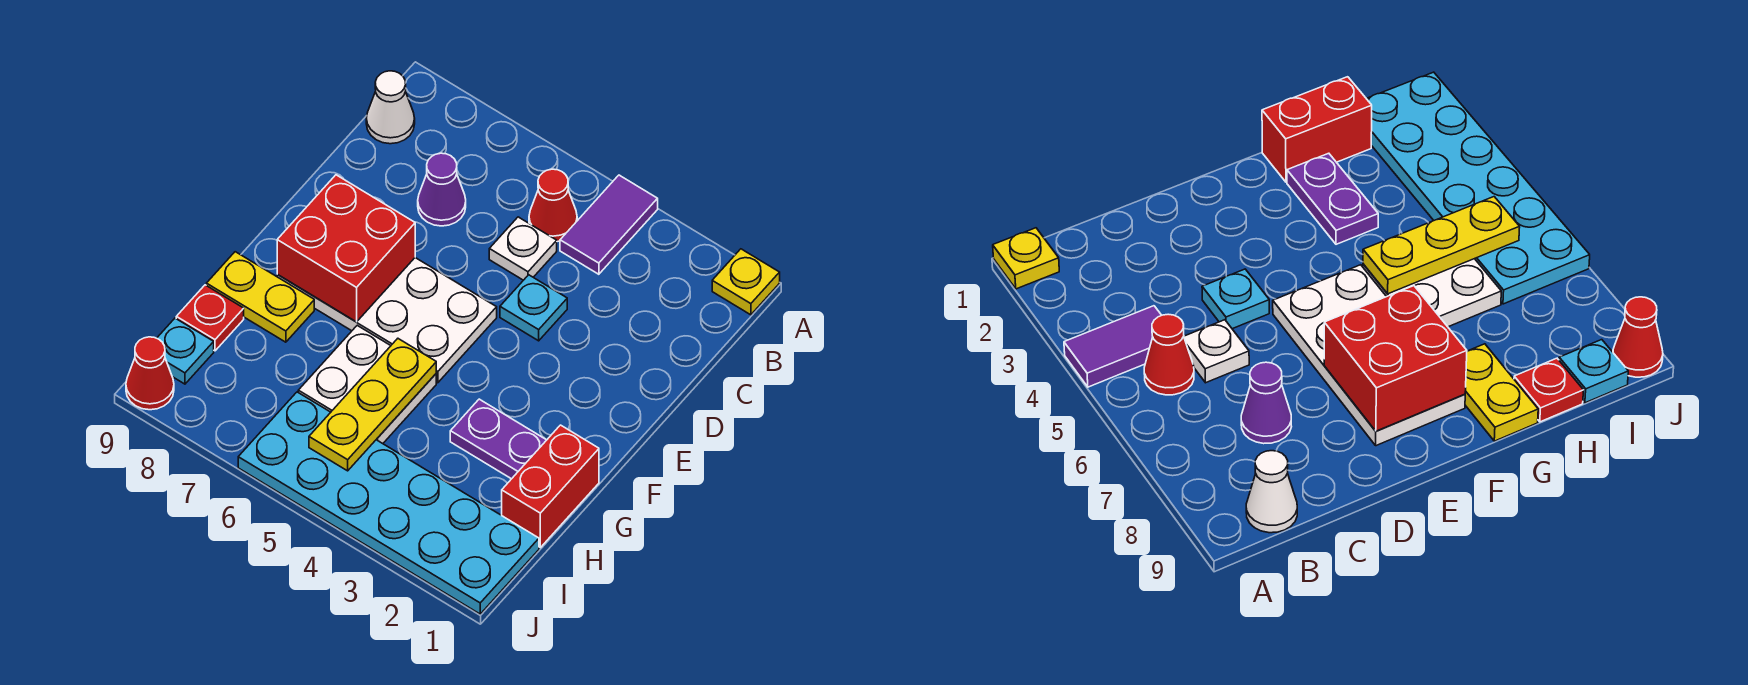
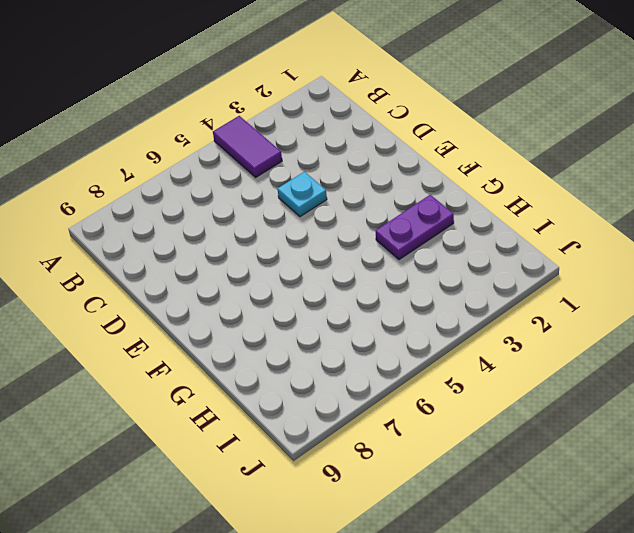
none -> yellow plate A1 level 1
none -> red cone B5 level 1
none -> white cone B9 level 1

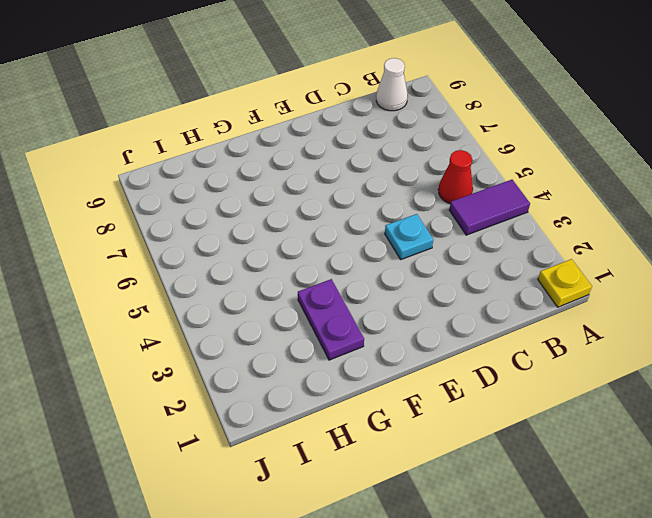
none -> white plate C5 level 1
none -> purple cone C7 level 1
none -> white plate E5:F8 level 1

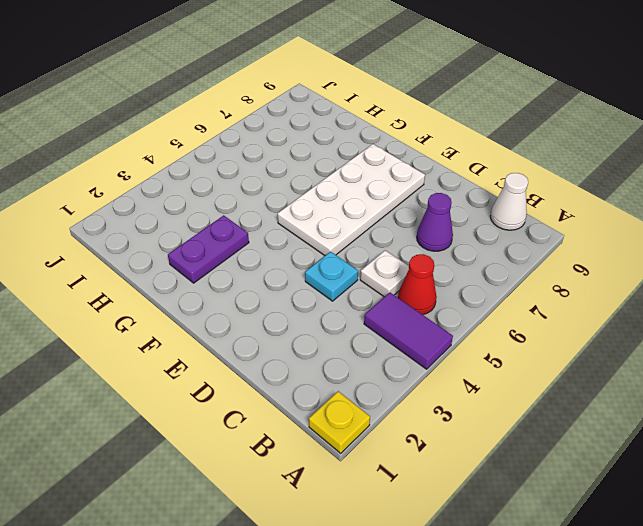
none -> red brick G1:H1 level 1
none -> white plate G5:H6 level 1
none -> yellow plate G8:G9 level 1

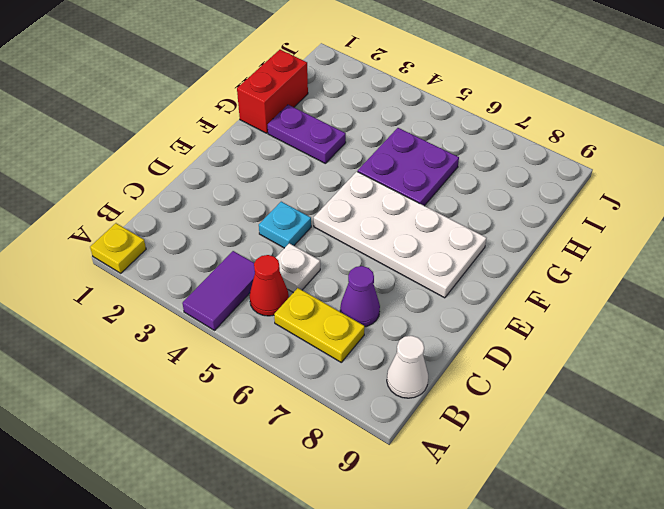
yellow plate B6:B7 level 1 -> yellow plate G8:G9 level 1
purple plate G5:H6 level 1 -> white plate G5:H6 level 1
none -> red plate H9 level 1
none -> cyan plate I1:J6 level 1
none -> cyan plate I9 level 1

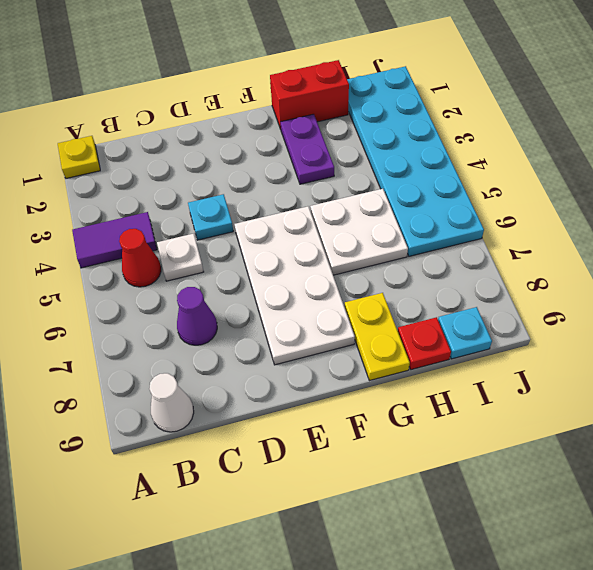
none -> red cone J9 level 1
none -> red brick E7:F8 level 2
none -> yellow plate G5:I5 level 2

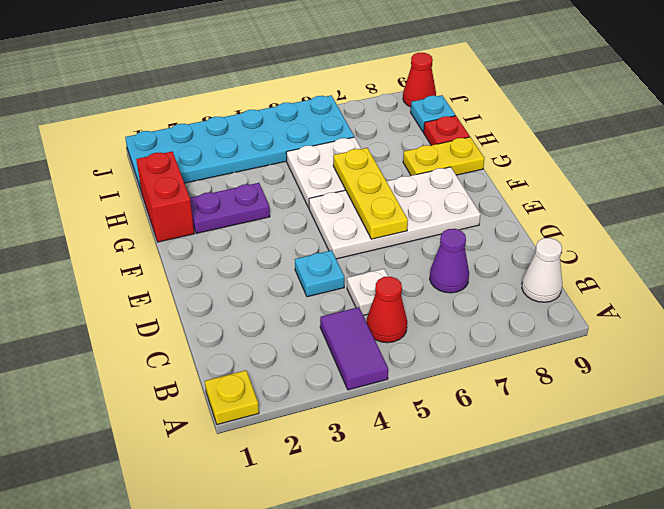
yellow plate E6:G6 level 2 -> yellow plate G5:I5 level 2
none -> red brick E7:F8 level 2

